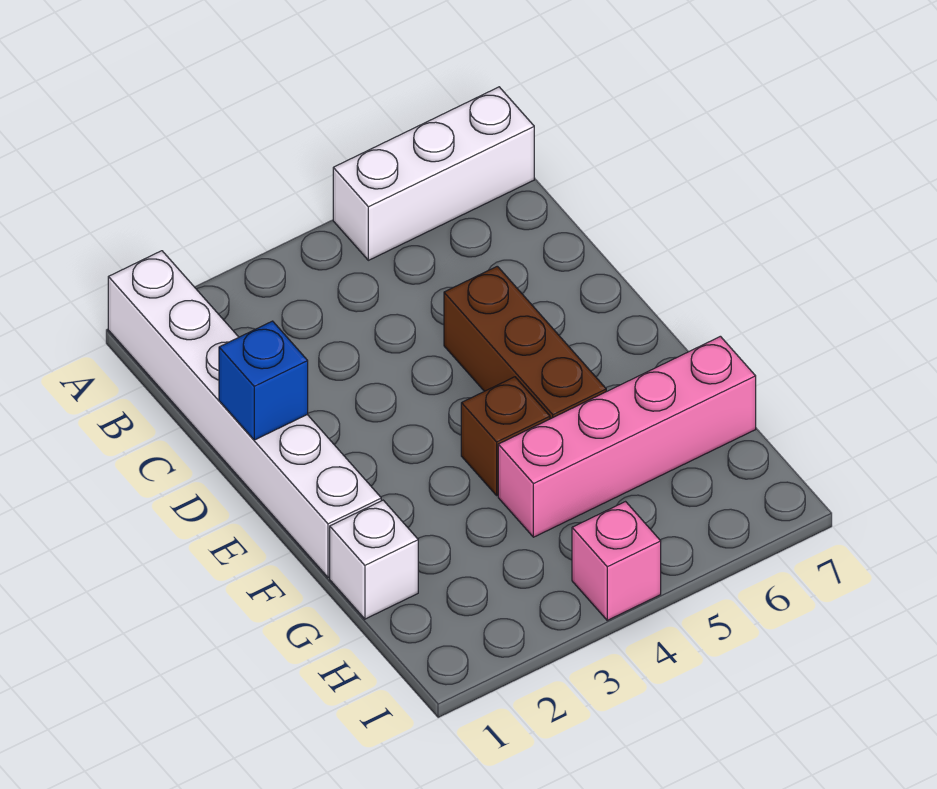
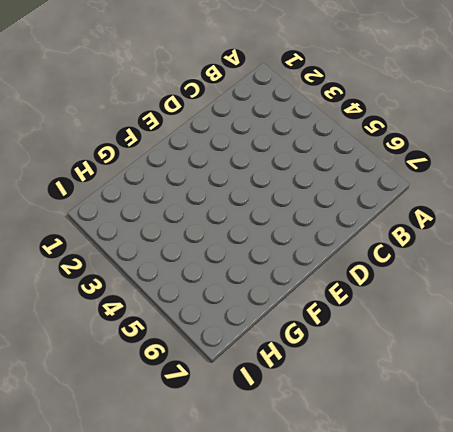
none -> white brick A1:F1 level 1
none -> white brick A5:A7 level 1

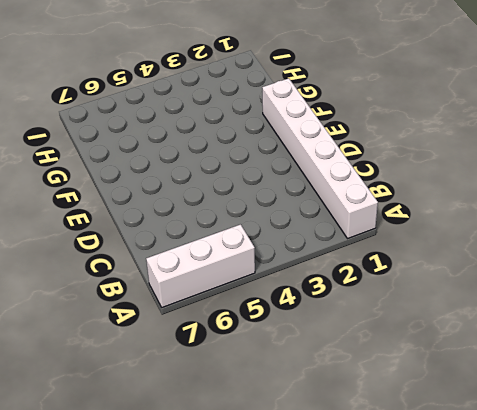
none -> brown brick D5:F5 level 1
none -> brown brick F4 level 1

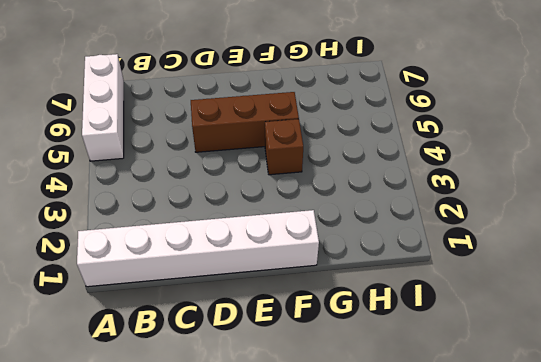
none -> white brick G1 level 1
none -> pink brick G4:G7 level 1

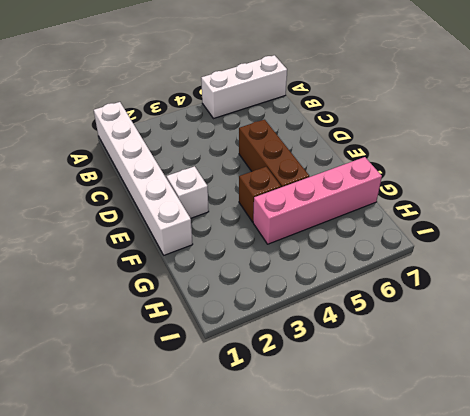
white brick E2 level 1 -> white brick G1 level 1
none -> pink brick I4 level 1
none -> blue brick D1 level 2

